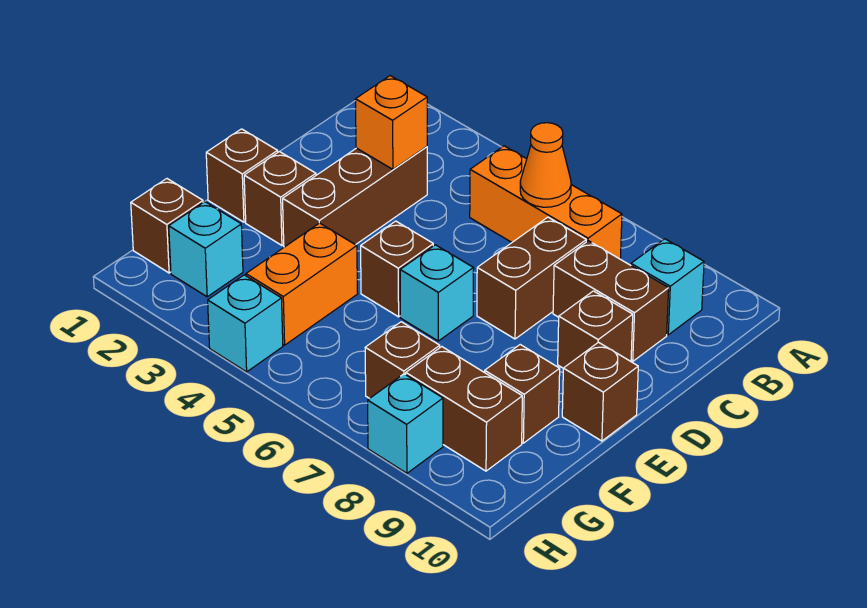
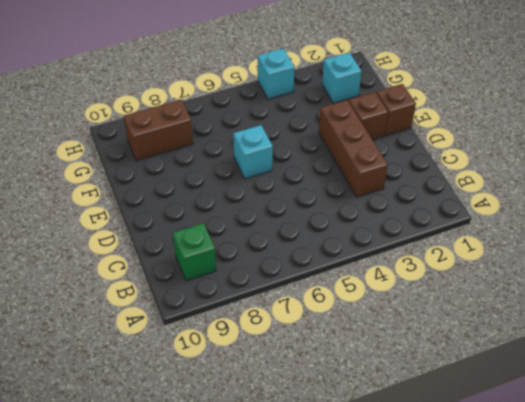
green brick B9 level 1 -> cyan brick B9 level 1
none -> orange brick B5:B7 level 1
none -> brown brick C7:D7 level 1
none -> brown brick C8:C9 level 1

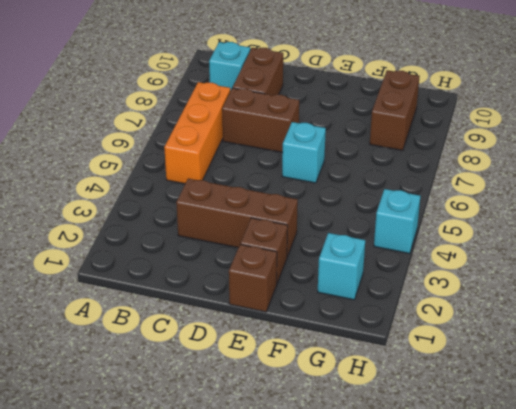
none -> brown brick D9 level 1
none -> brown brick E5 level 1
none -> brown brick E10 level 1

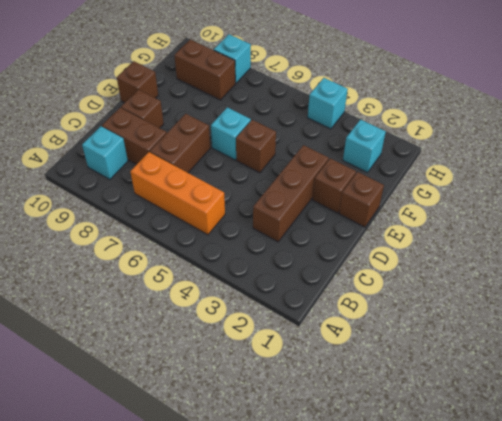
none -> orange brick F4:G4 level 1
none -> brown brick F9 level 1
none -> brown brick G1 level 1

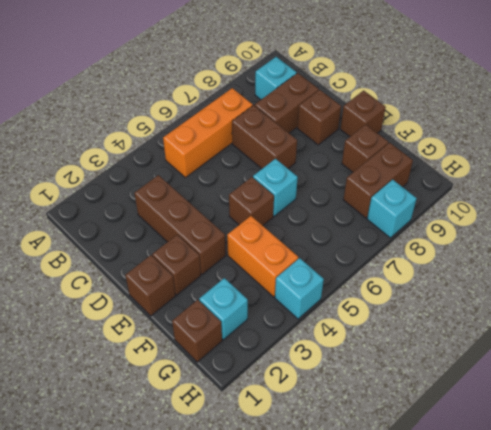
none -> brown brick G7 level 1
none -> orange cone B6 level 2
none -> orange brick C3 level 2

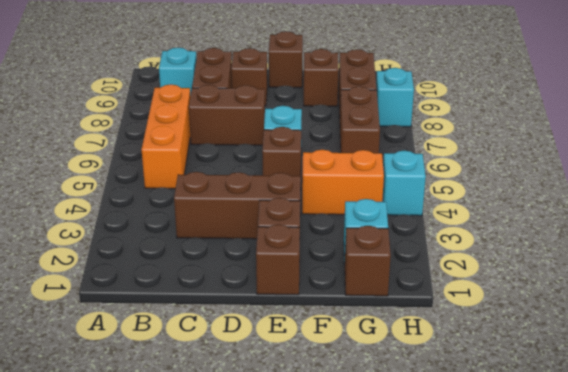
brown brick G6:G7 level 1 -> brown brick G7 level 1
none -> orange cone B6 level 2
none -> orange brick C3 level 2

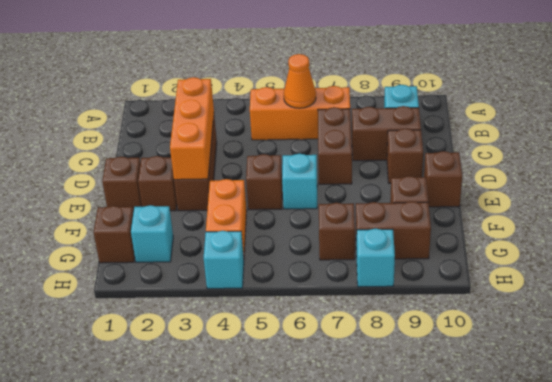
orange brick C3:E3 level 2 -> orange brick C3 level 2

